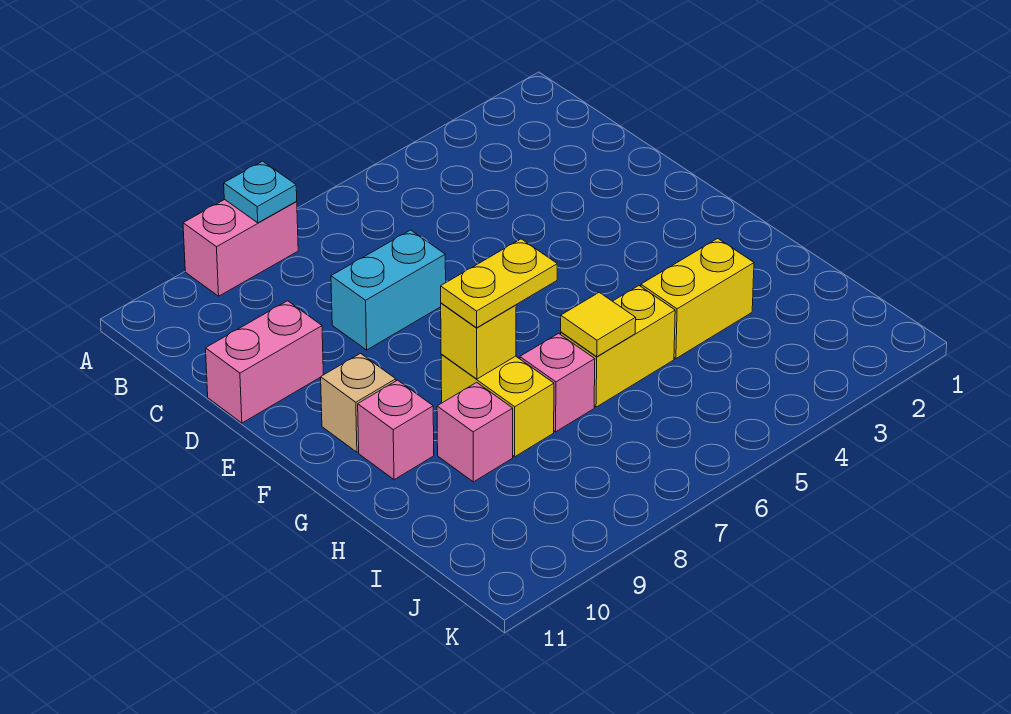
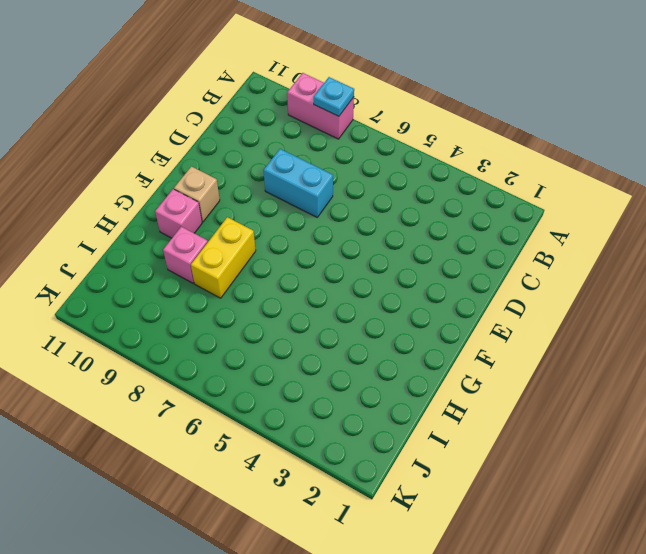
none -> pink brick D10:D11 level 1
none -> yellow brick H3:H4 level 1
none -> yellow brick H5:H6 level 1

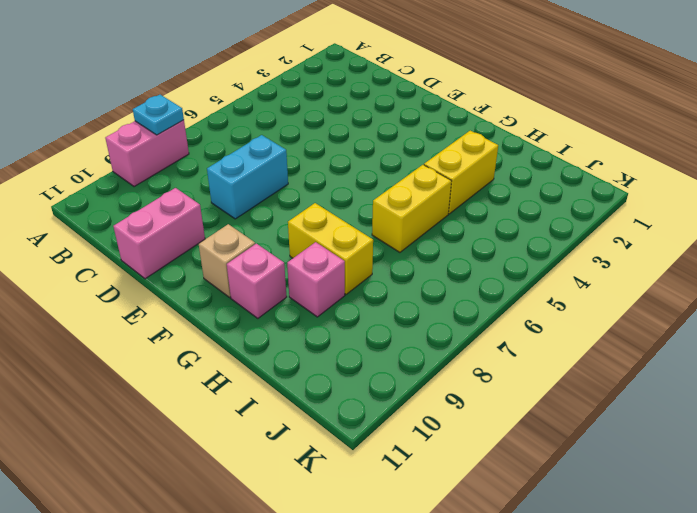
none -> pink brick H7 level 1
none -> yellow brick G8 level 2
none -> yellow tile H6 level 2

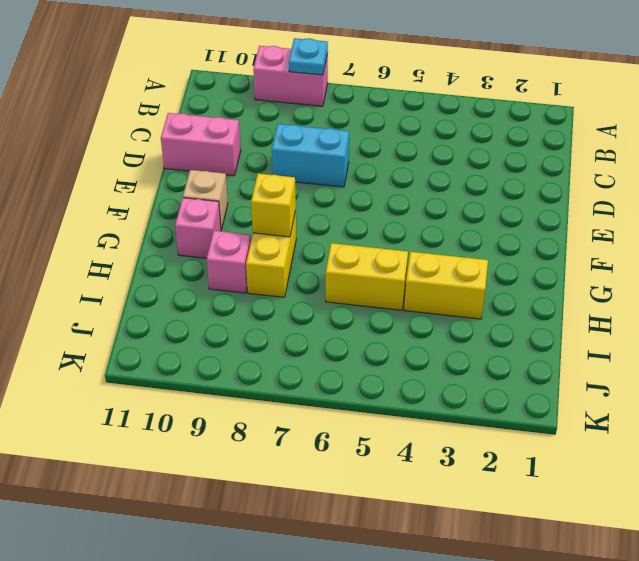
none -> pink brick H7 level 1
none -> yellow tile H6 level 2
none -> yellow plate G7:G8 level 3

